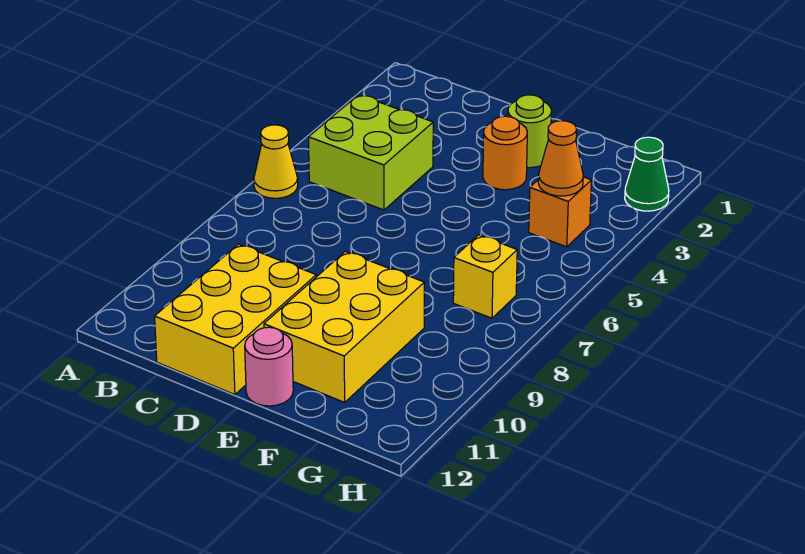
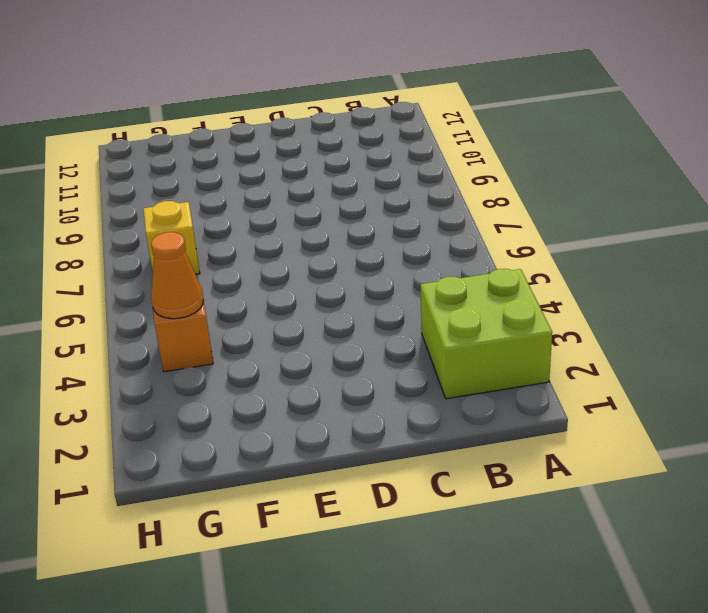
lime brick A2:B3 level 1 -> lime brick B4:C5 level 1
none -> yellow cone A6 level 1
none -> yellow brick C10:D12 level 1

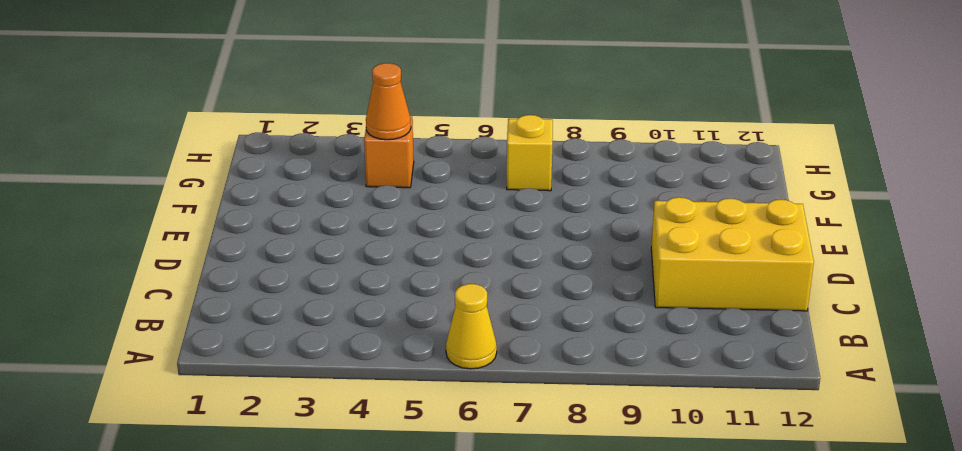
none -> lime brick B4:C5 level 1
none -> lime round brick E2 level 1

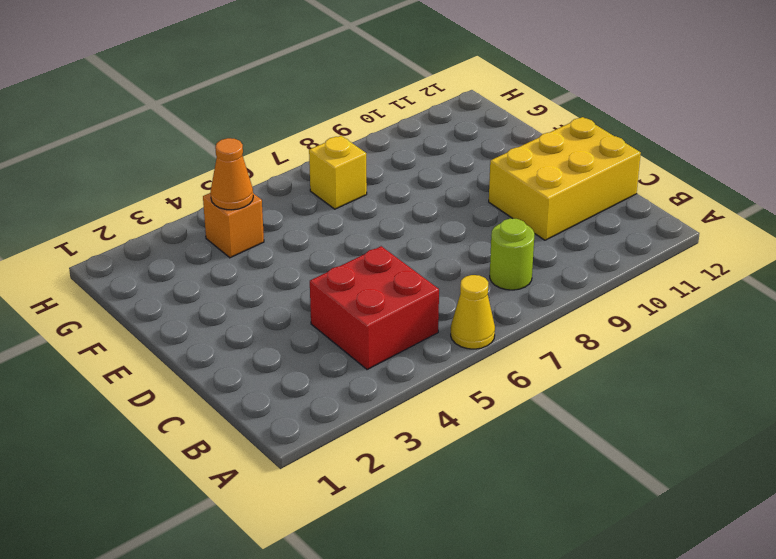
red brick B4:C5 level 1 -> lime brick B4:C5 level 1
lime round brick B8 level 1 -> lime round brick E2 level 1
none -> orange round brick E3 level 1
none -> yellow brick E9:F11 level 1

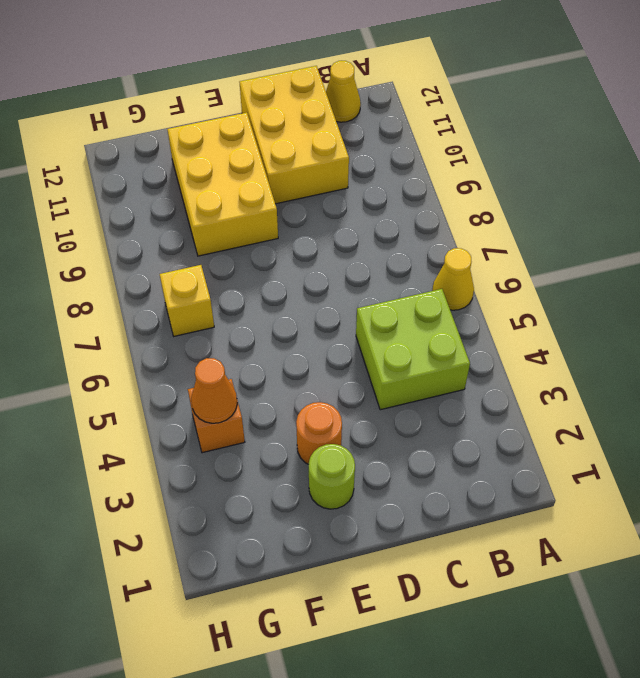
yellow cone B12 level 1 -> none
none -> pink round brick E12 level 1
none -> green cone H2 level 1

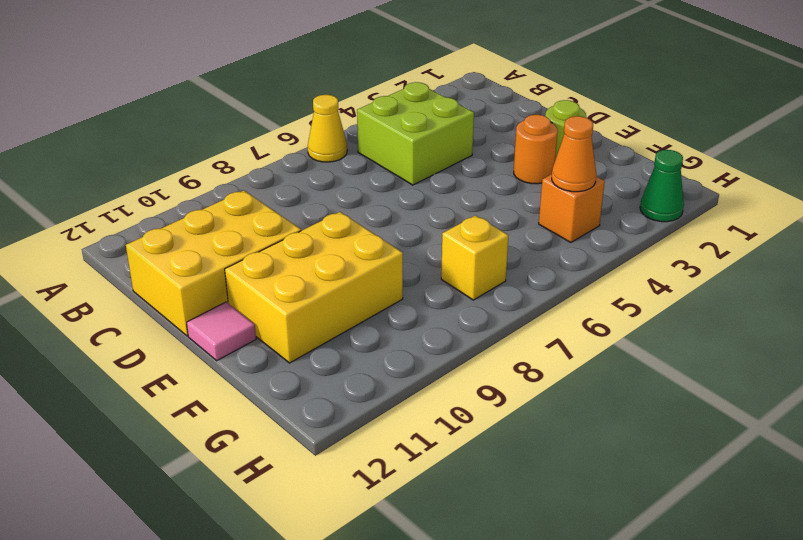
pink tile E12 level 1 -> pink round brick E12 level 1

